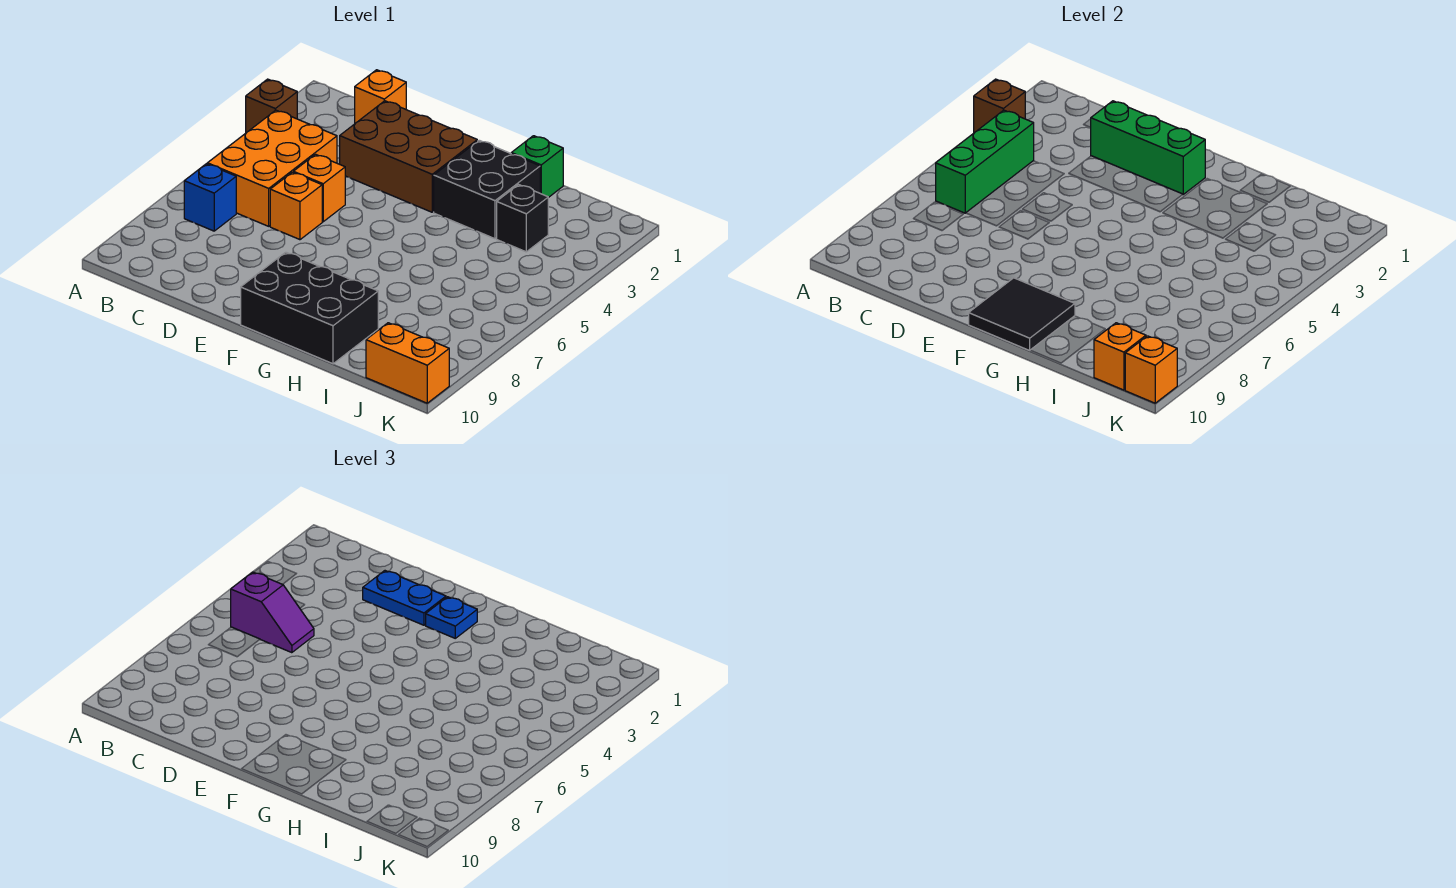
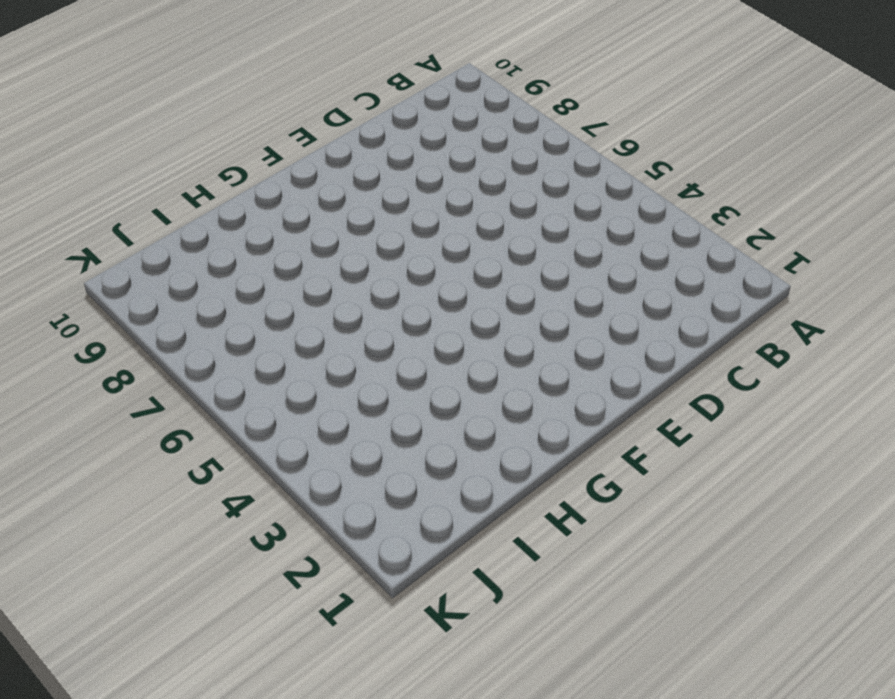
none -> brown brick A3 level 1
none -> orange brick B4:C6 level 1
none -> blue brick B7 level 1

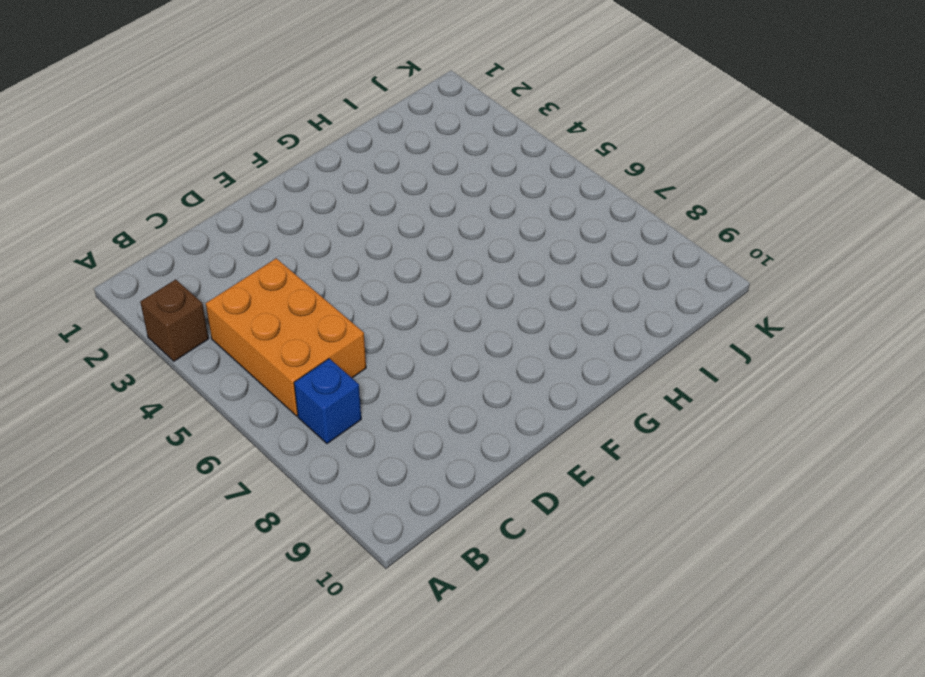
none -> orange brick C1 level 1
none -> brown brick D2:F3 level 1
none -> orange brick D5 level 1

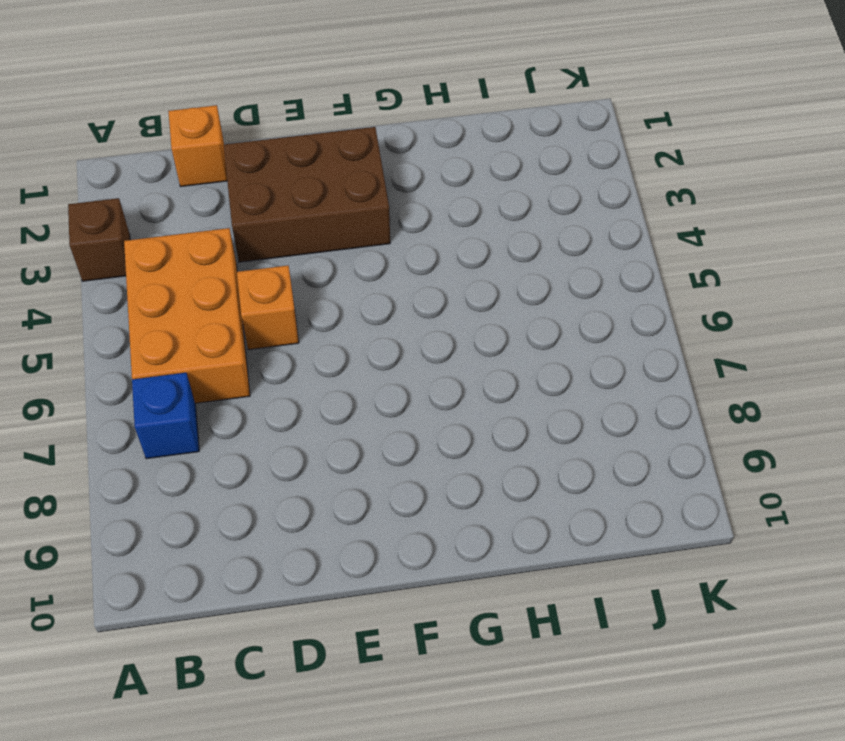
none -> orange brick D6 level 1
none -> black brick F9:H10 level 1
none -> black brick G2:H3 level 1

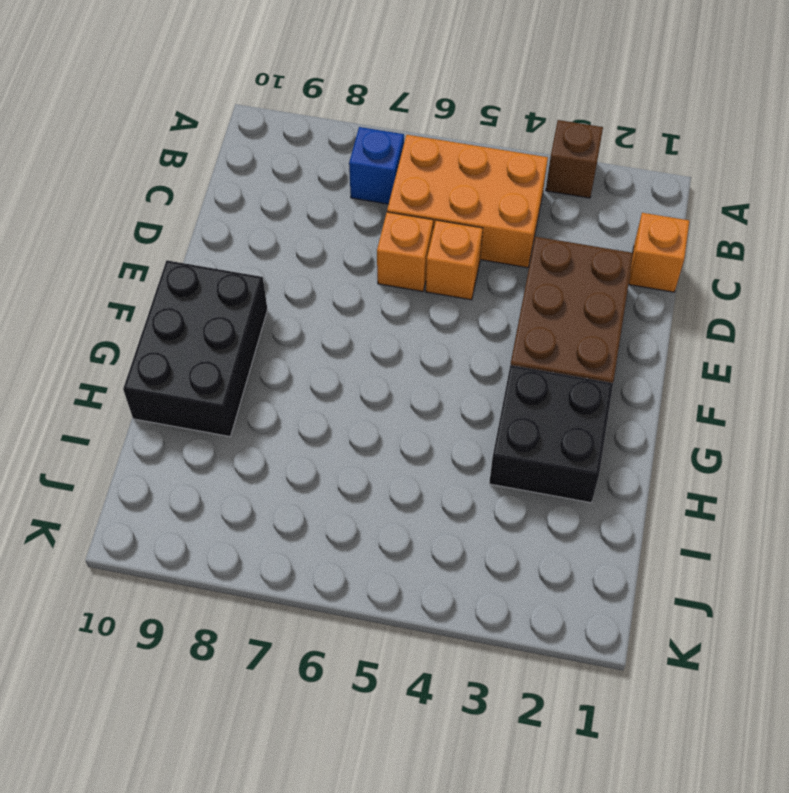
none -> green brick H1 level 1
none -> black brick I3 level 1
none -> orange brick J10:K10 level 1

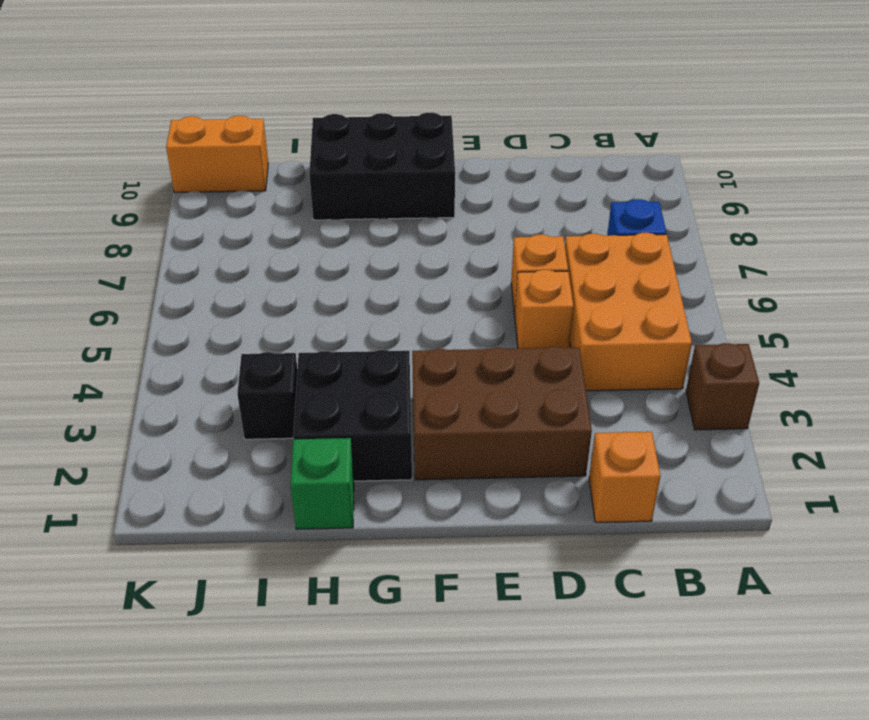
none -> brown brick A3 level 2
none -> green brick B4:B6 level 2
none -> green brick D2:F2 level 2

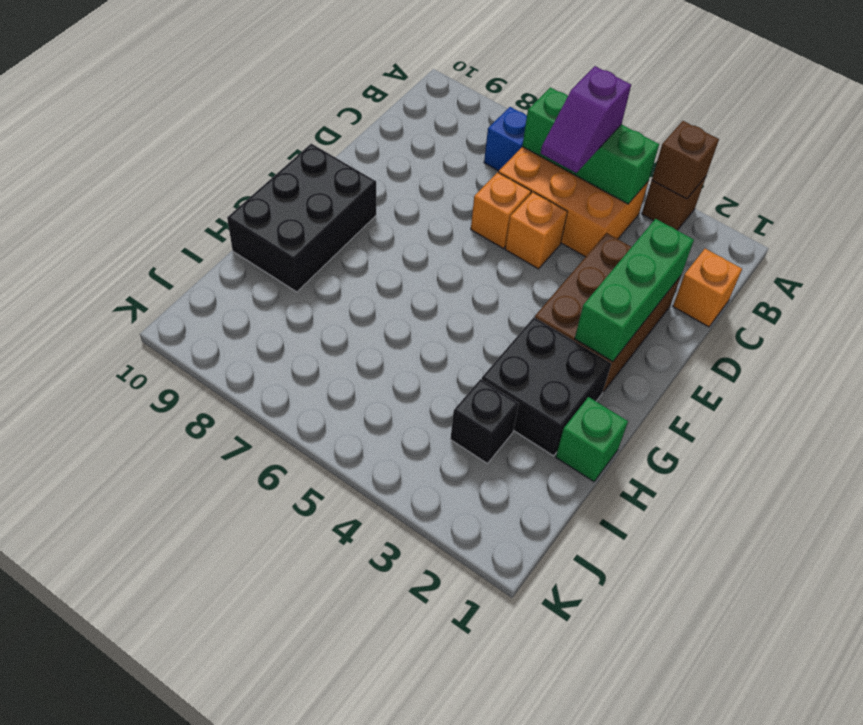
none -> orange brick J10:K10 level 1
none -> black tile F9:G10 level 2
none -> orange brick J10 level 2

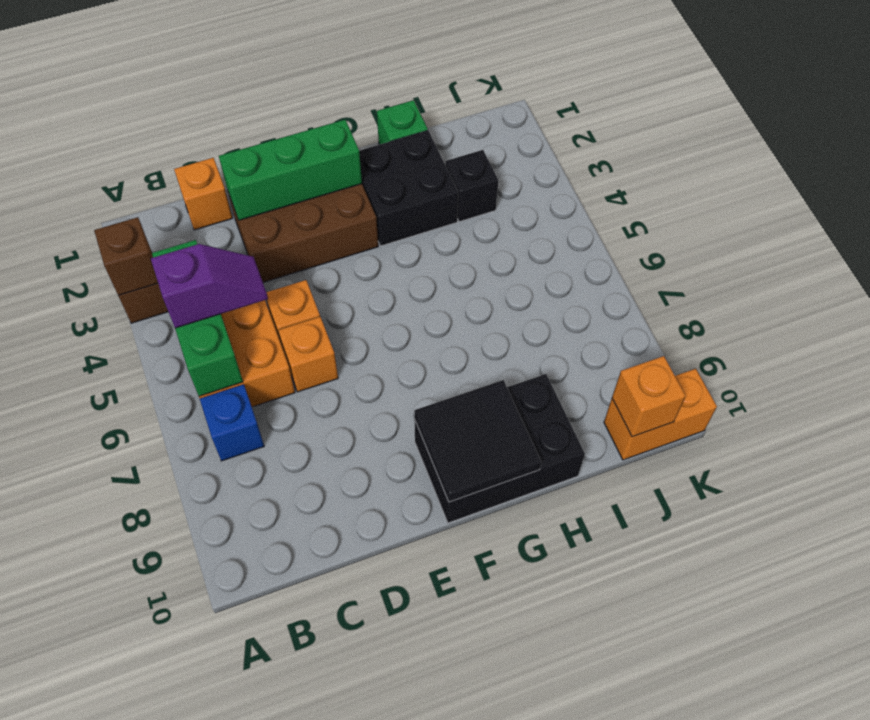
none -> orange brick K10 level 2
none -> blue plate D2:E2 level 3
none -> blue plate F2 level 3

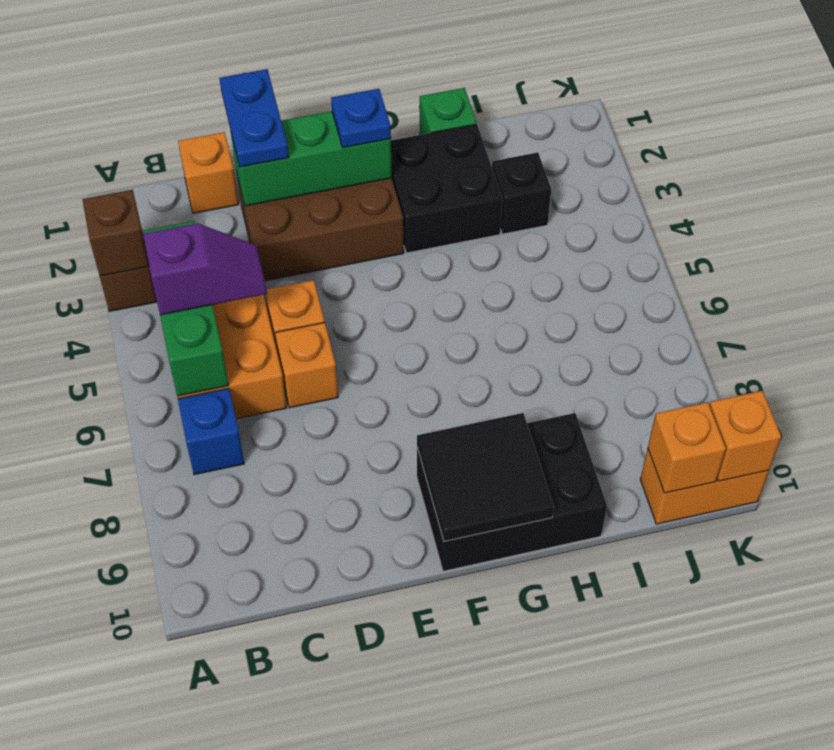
blue plate D1:D2 level 3 -> blue plate D2:E2 level 3

